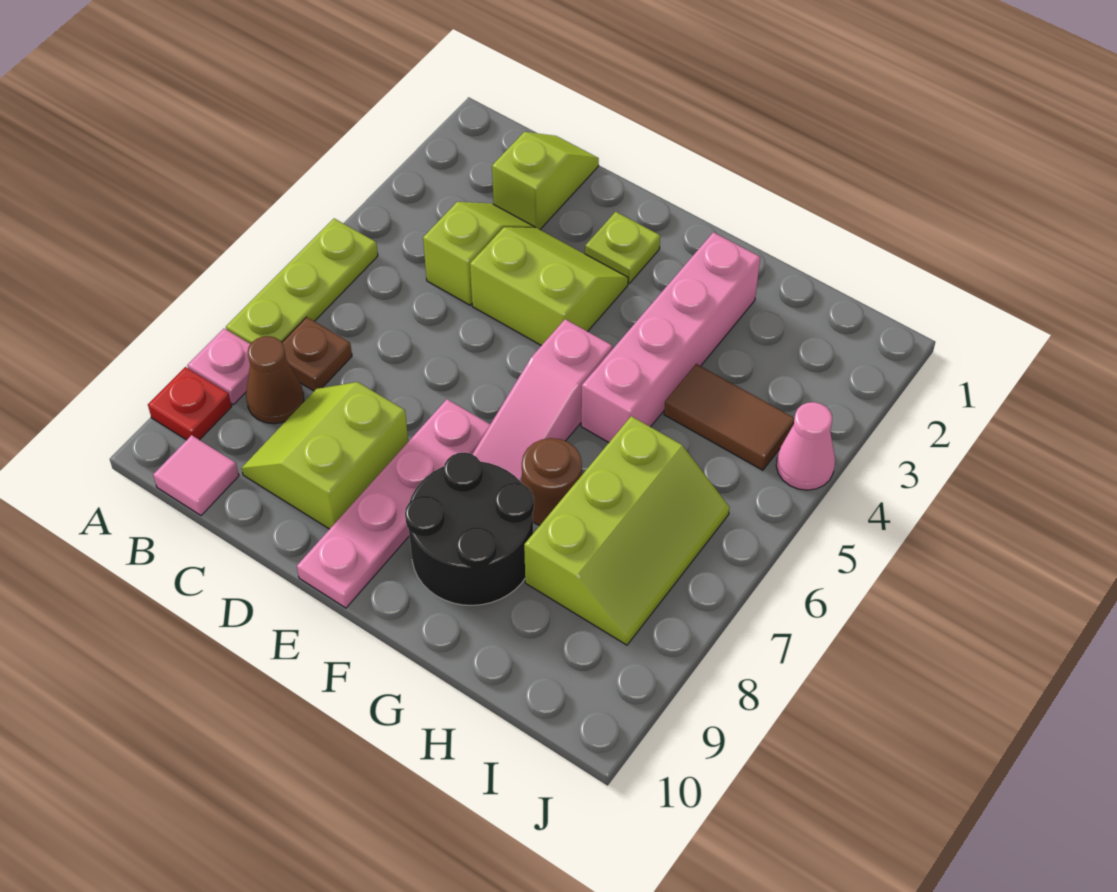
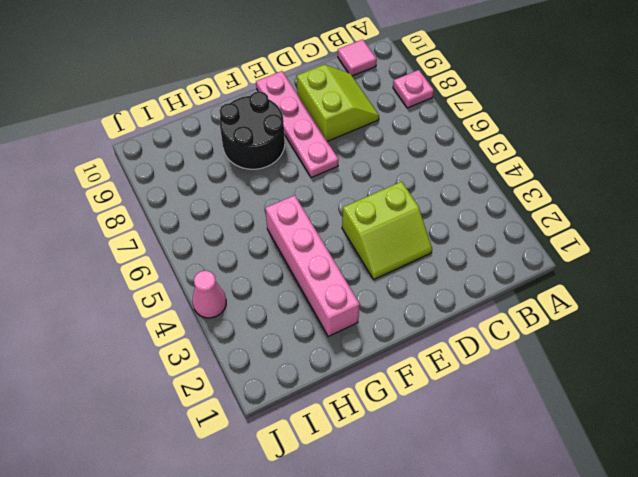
none -> lime plate A5:A7 level 1
none -> red plate A9 level 1
none -> brown plate B7 level 1

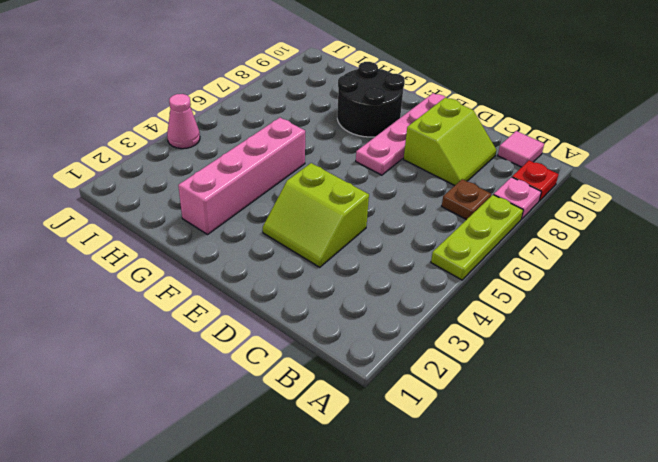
none -> brown cone B8 level 1
none -> lime slope C1:C2 level 1 top 2
none -> lime slope C3:C4 level 1 top 4

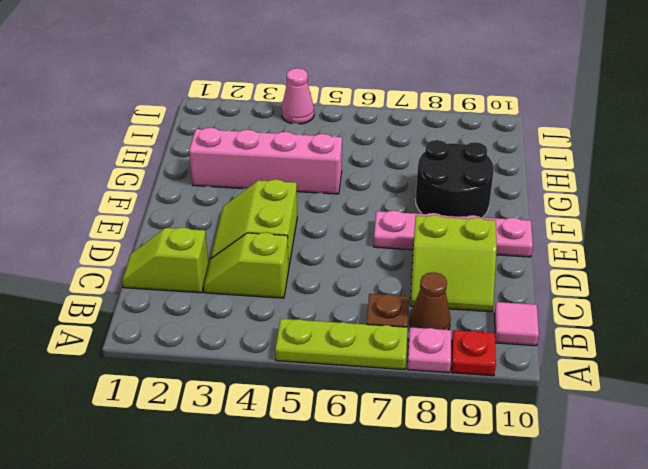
none -> lime plate E2 level 1
none -> pink slope F5:F7 level 1 top 5
none -> brown round brick G7 level 1

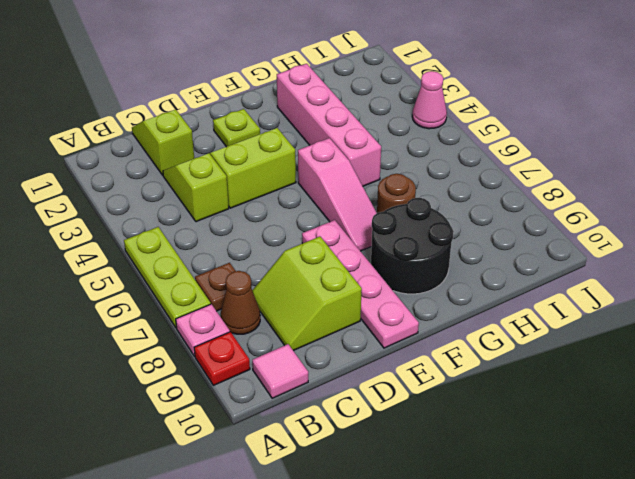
none -> brown tile H4:I4 level 1
none -> lime slope H6:I8 level 1 top H

